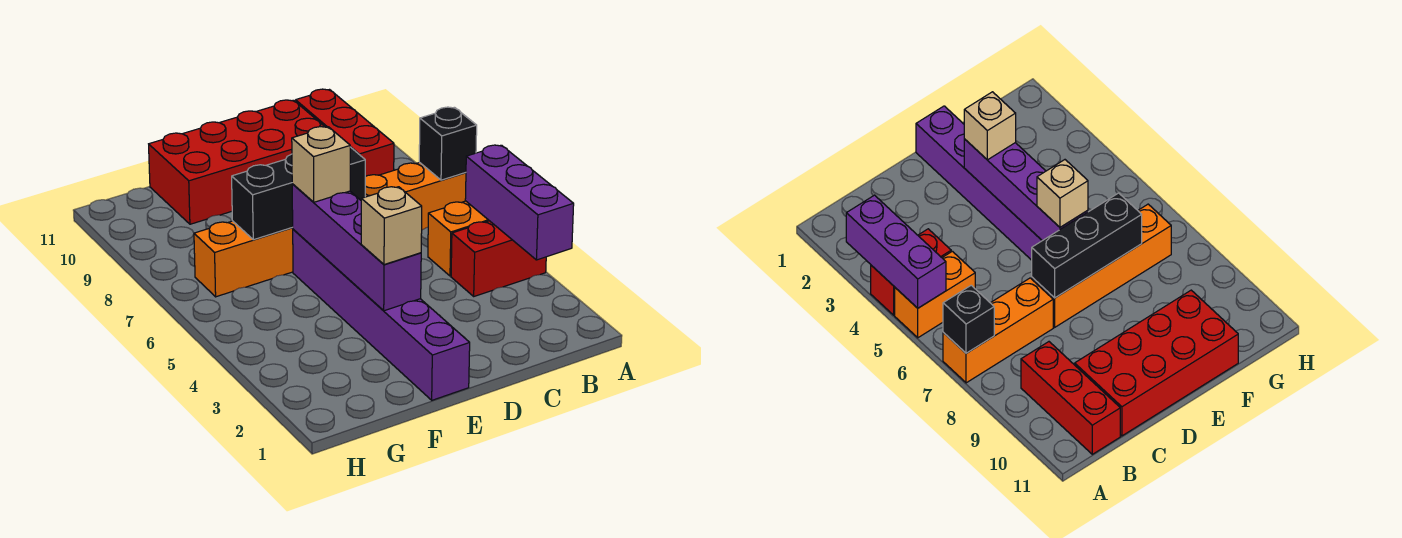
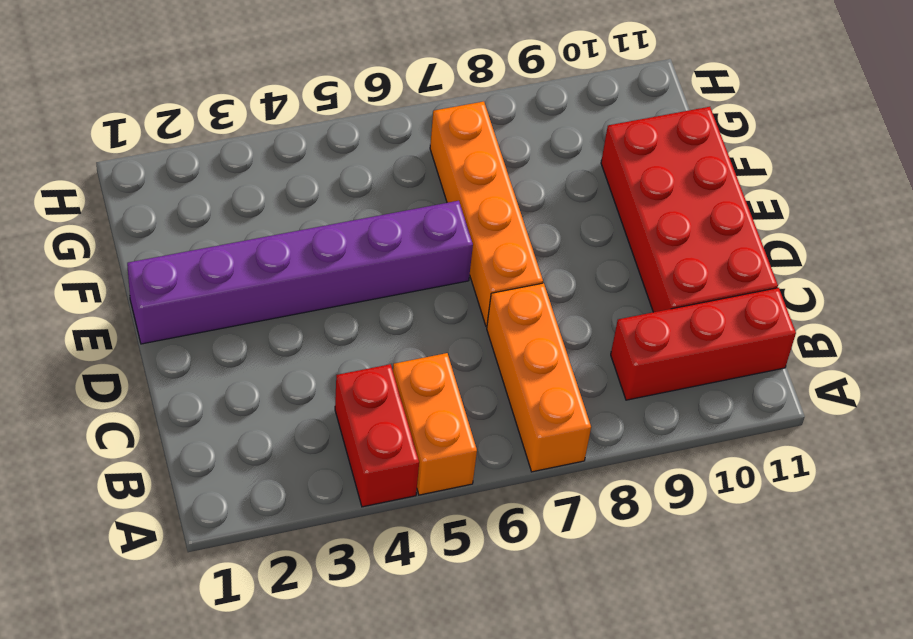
none -> purple brick A3:A5 level 2
none -> black brick A7 level 2
none -> black brick D7:F7 level 2

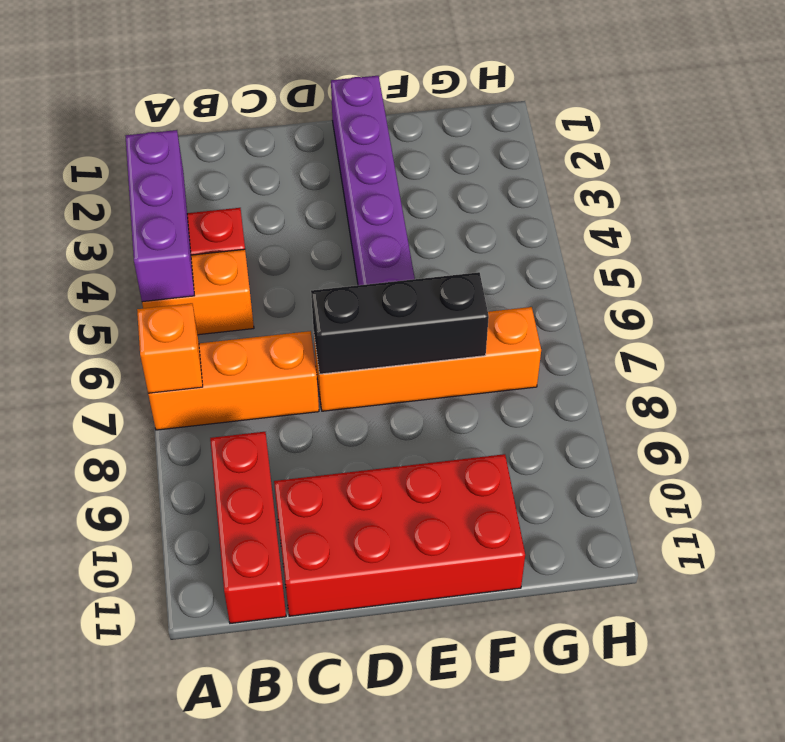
orange brick A7 level 2 -> black brick A7 level 2
none -> purple brick E3:E6 level 2
none -> tan brick E3 level 3
none -> tan brick E6 level 3

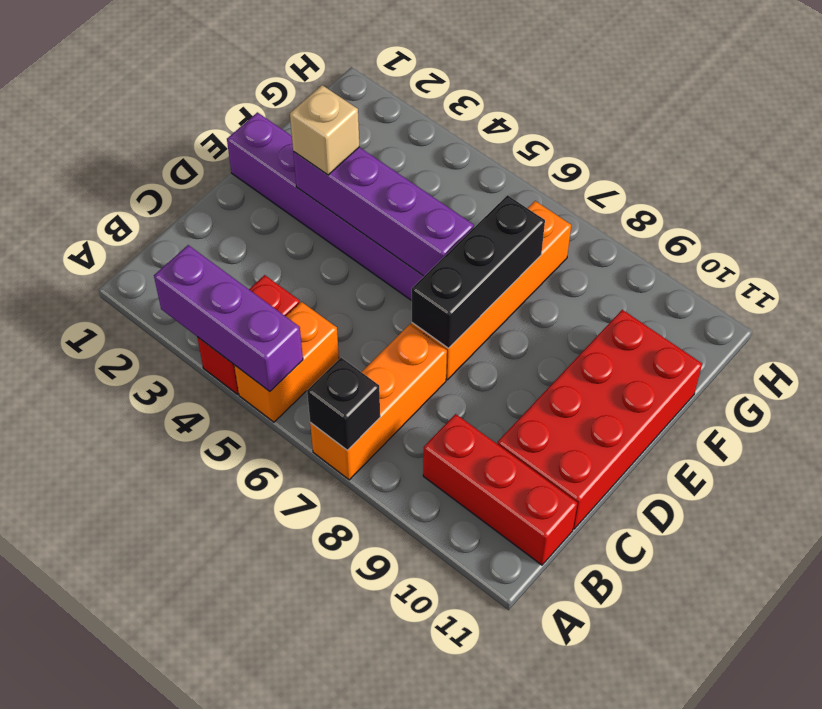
none -> tan brick E6 level 3

